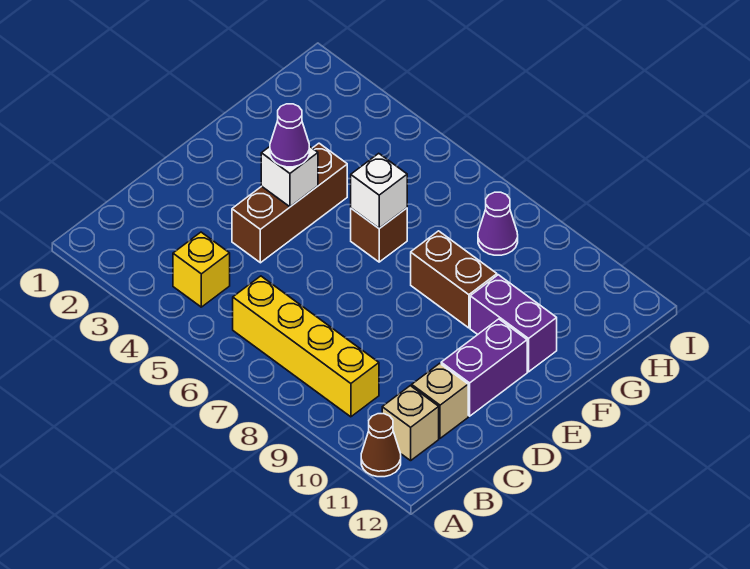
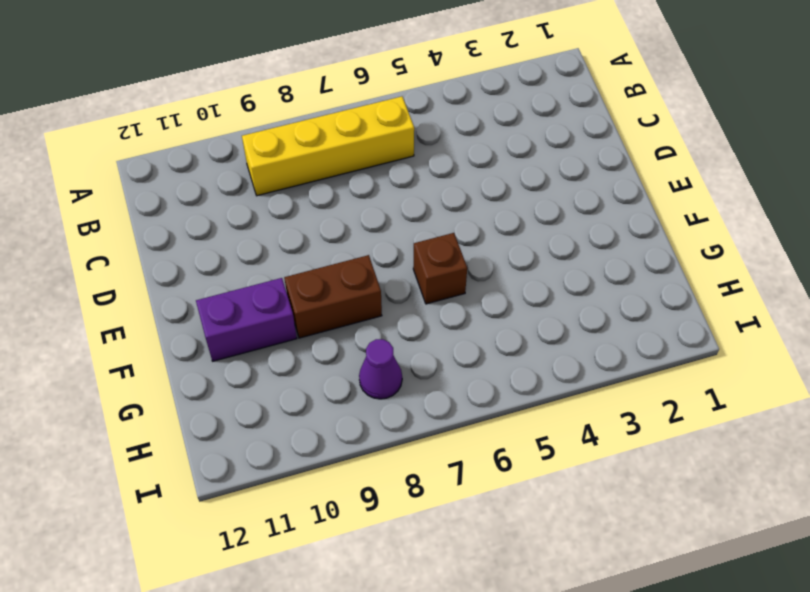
none -> brown cone A11 level 1
none -> yellow brick B4 level 1
none -> tan brick B11 level 1

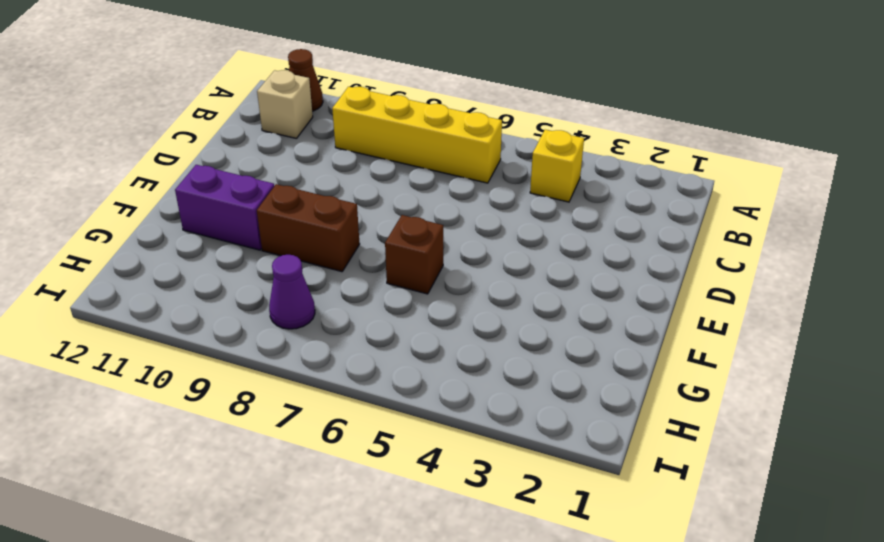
none -> tan brick C11 level 1
none -> brown brick D4:F4 level 1
none -> purple brick D11:E11 level 1

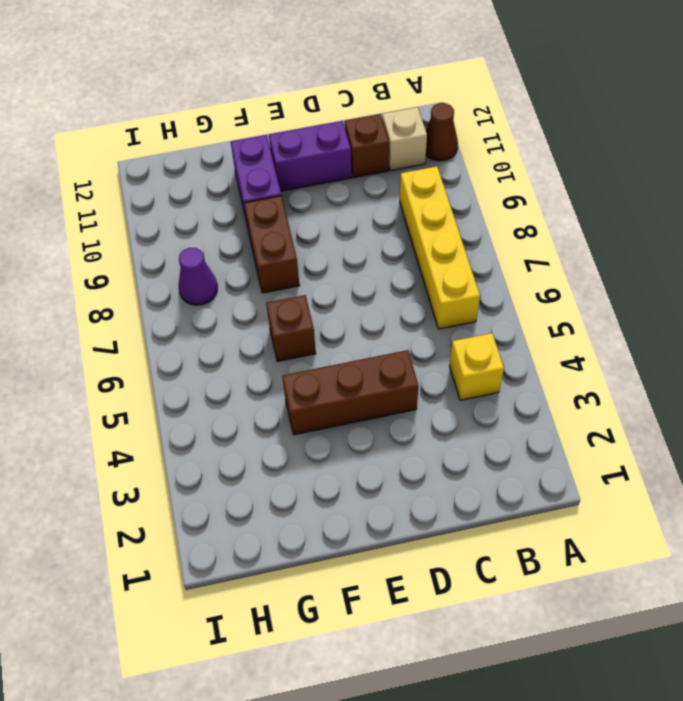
brown brick C11 level 1 -> tan brick C11 level 1
none -> white brick E4 level 2
none -> white brick F6 level 2
none -> purple cone E4 level 3

